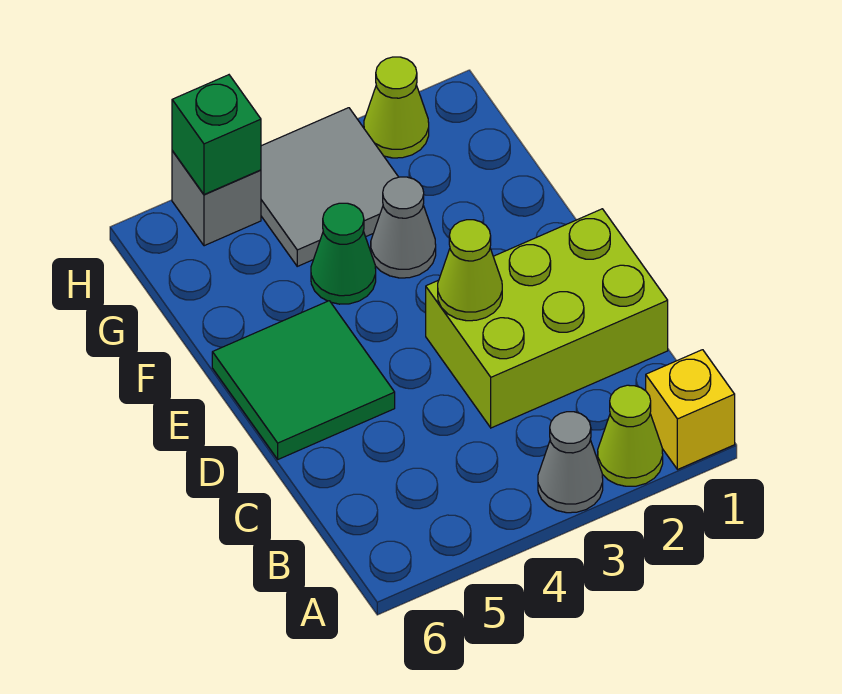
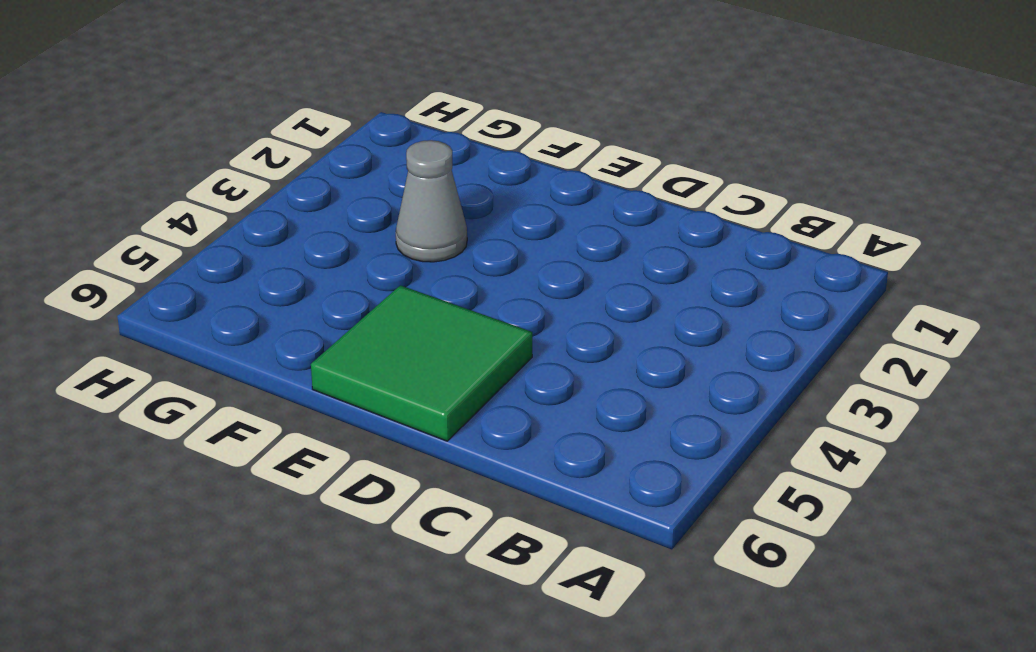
none -> yellow brick A1 level 1
none -> lime cone A2 level 1
none -> grey cone A3 level 1

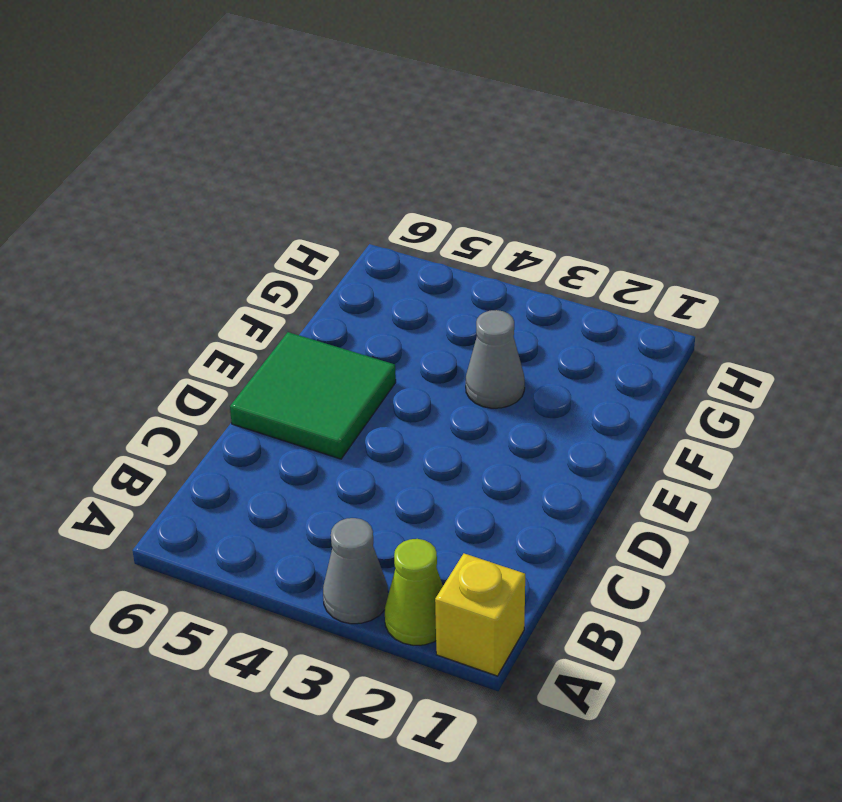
none -> lime brick C1:D3 level 1
none -> green cone F4 level 1
none -> grey tile G3:H4 level 1

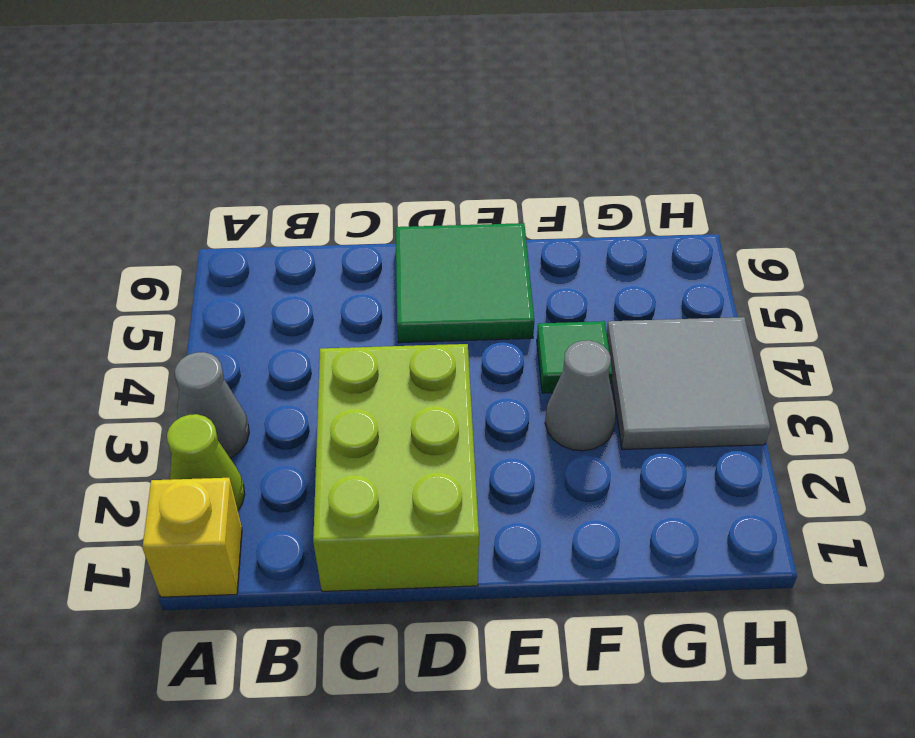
green tile F4 level 1 -> green cone F4 level 1
none -> lime cone H2 level 1
none -> grey brick H5 level 1
none -> lime cone D3 level 2

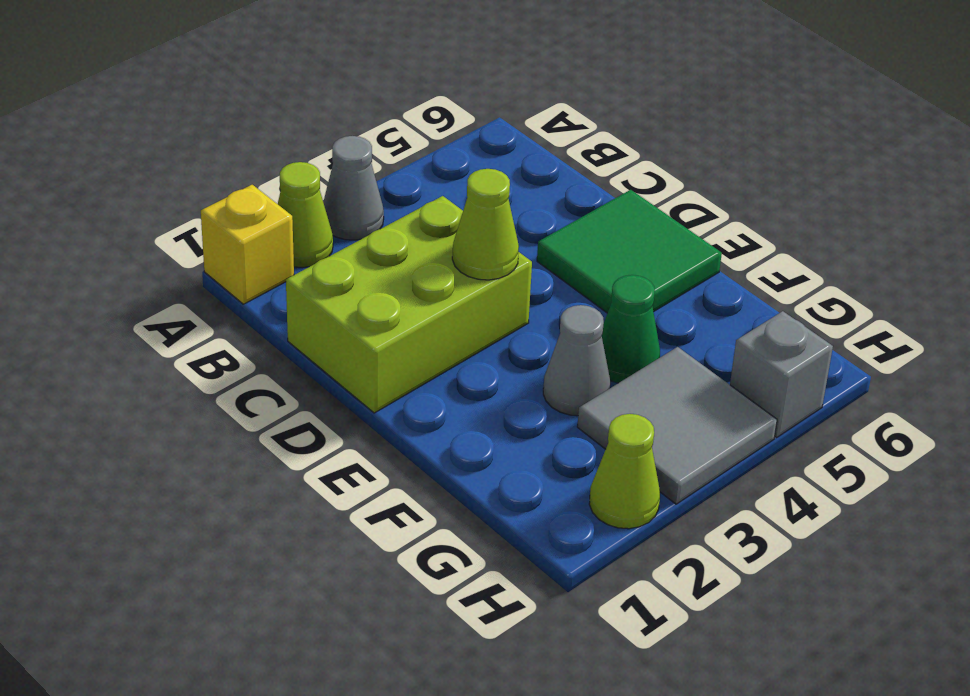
none -> green brick H5 level 2

